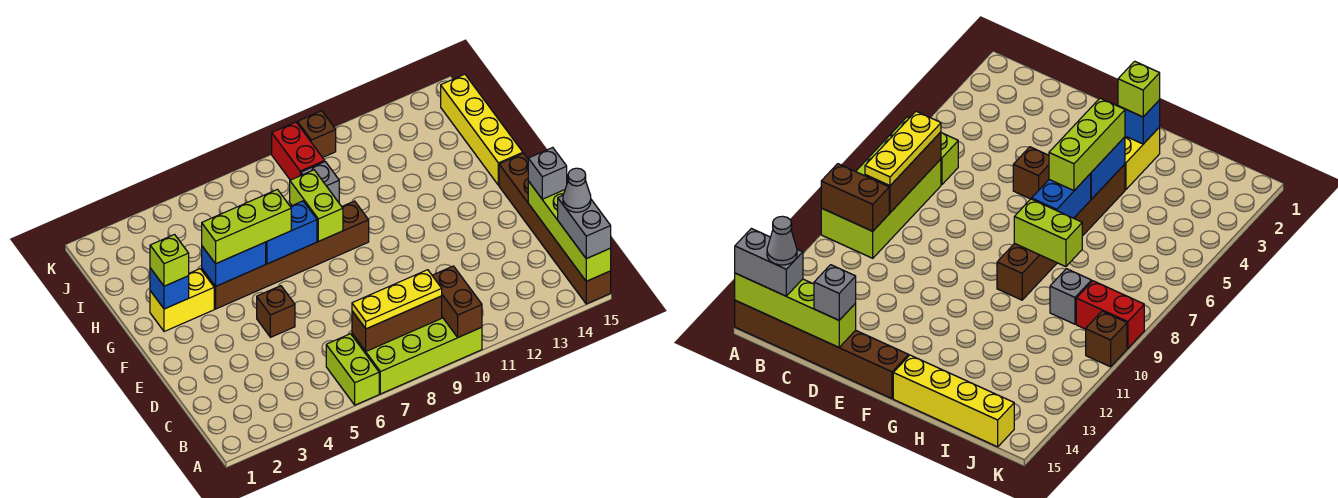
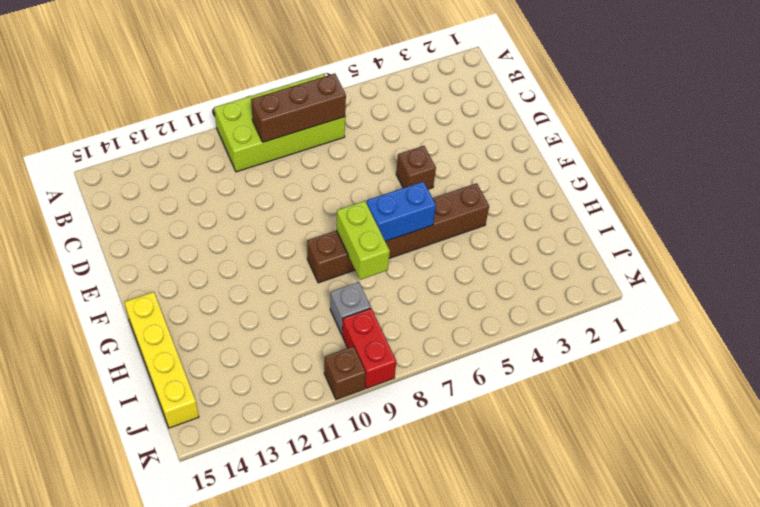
none -> lime brick A6:B6 level 1
none -> brown brick A15:F15 level 1
none -> yellow brick G2:G3 level 1

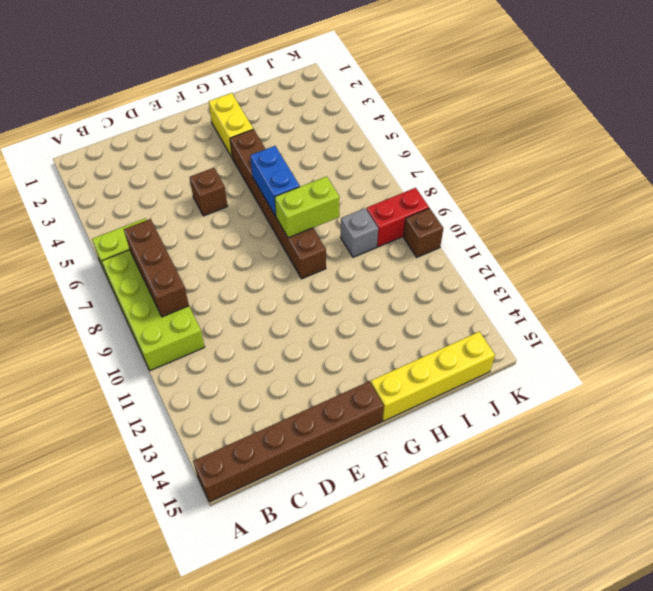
none -> brown brick A10:B10 level 2
none -> lime brick A15:D15 level 2
none -> blue brick G2 level 2

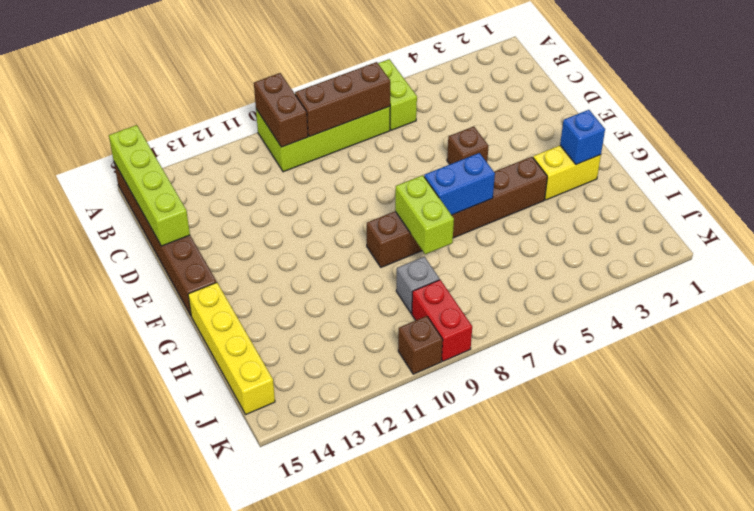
none -> blue brick G4:G5 level 2
none -> grey brick A15:B15 level 3
none -> yellow plate B7:B9 level 3

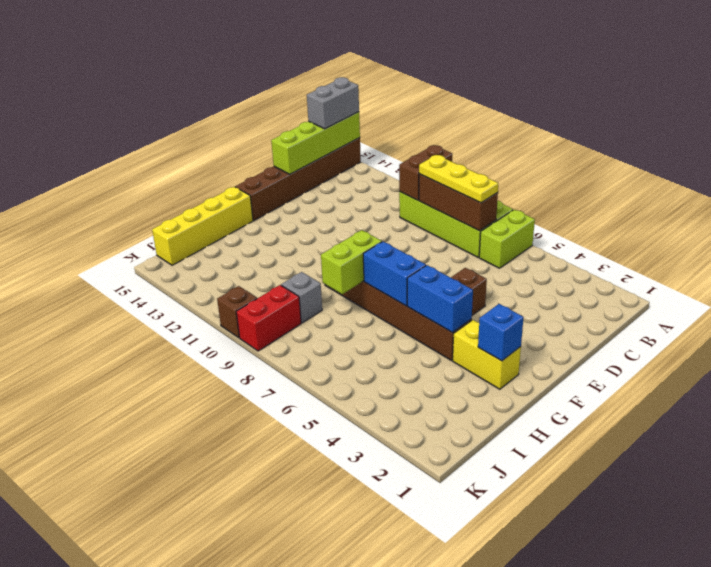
none -> grey brick D15 level 3
none -> lime brick G2 level 3
none -> lime brick G4:G6 level 3

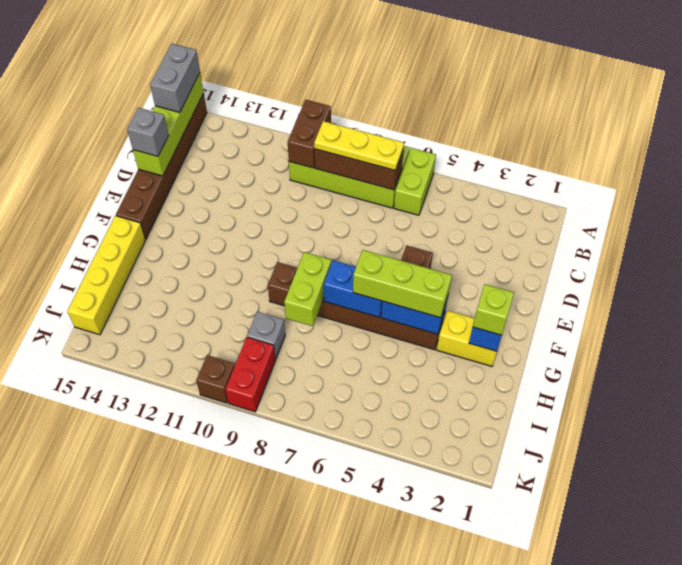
none -> grey cone B15 level 4

